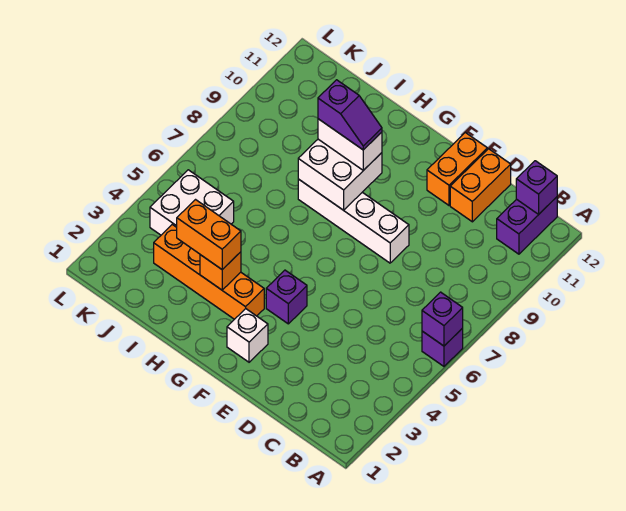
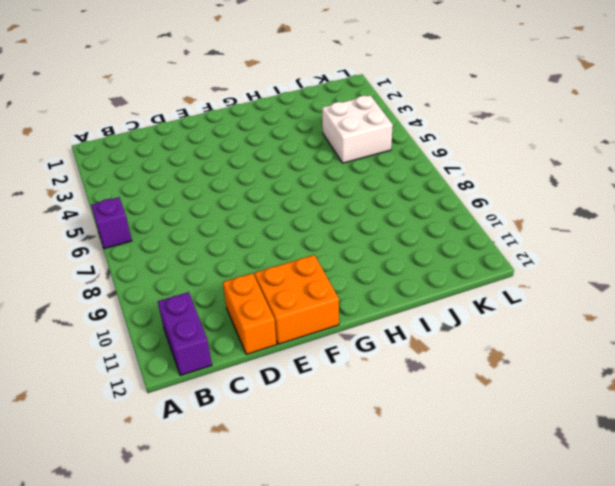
orange brick E11:F12 level 1 -> orange brick E11:E12 level 1
none -> white brick E8:H8 level 1
none -> white brick F2 level 1
none -> purple brick F4 level 1

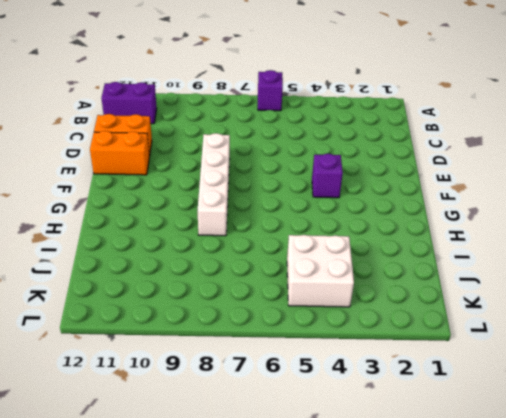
none -> white brick F2 level 1
none -> orange brick G3:J3 level 1
none -> purple brick A6 level 2

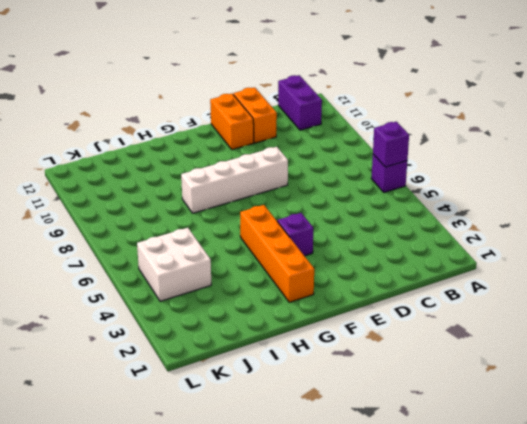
orange brick G2:G5 level 1 -> orange brick G3:J3 level 1
none -> white brick F2 level 1
none -> purple brick B12 level 2
none -> white brick G8:H9 level 2

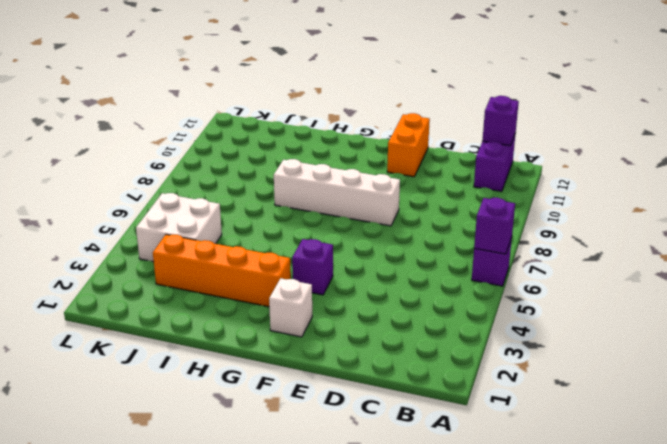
none -> orange brick D11:D12 level 1
none -> white brick G8:H9 level 2
none -> orange brick H3 level 2

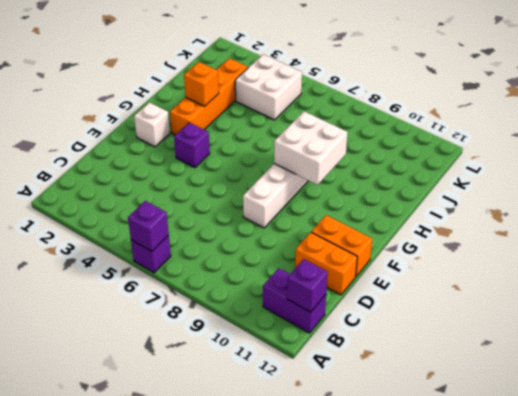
none -> white brick G9:H9 level 3
none -> orange brick H3:I3 level 3
none -> purple slope G9:H9 level 4 top H

